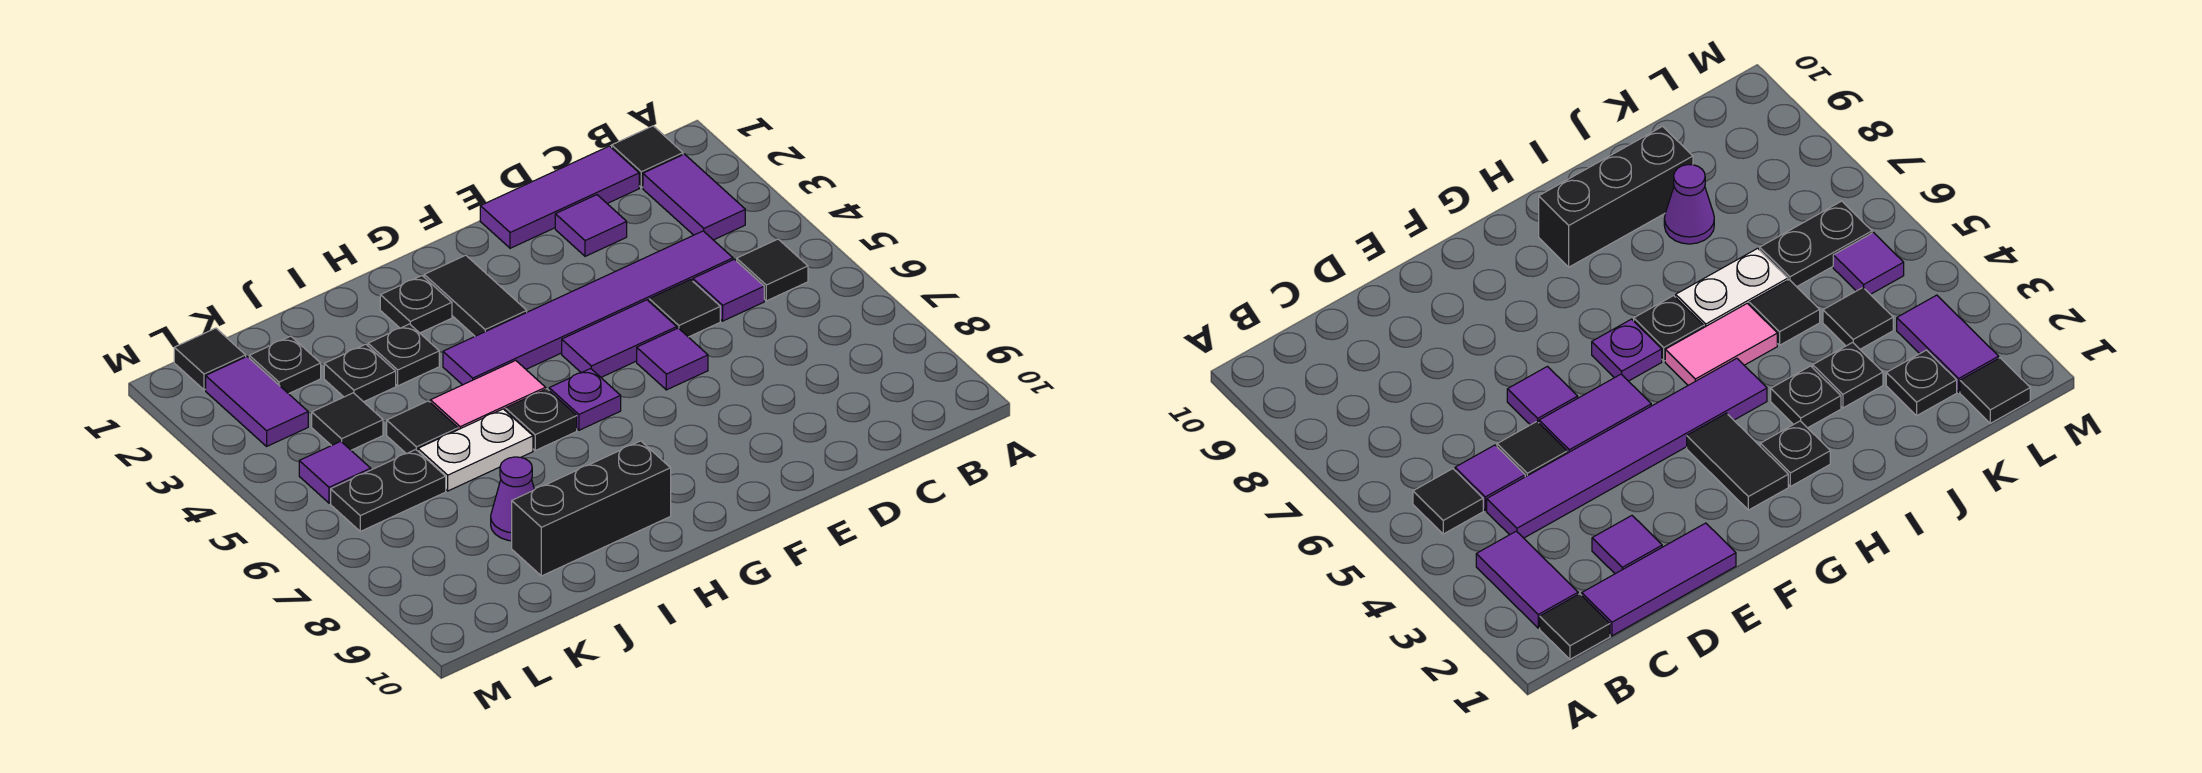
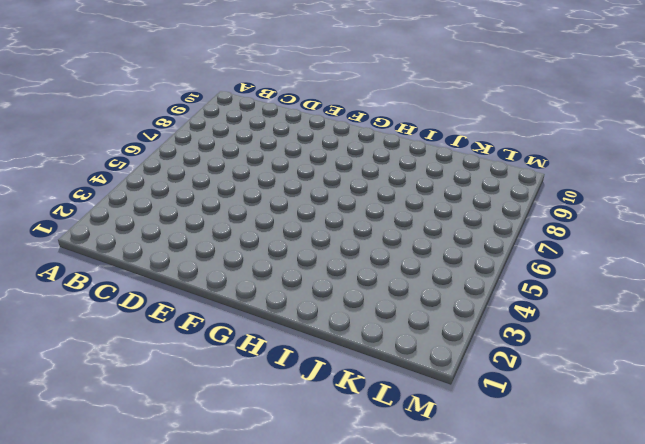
none -> black tile B1 level 1
none -> purple tile B2:B3 level 1
none -> black tile B5 level 1

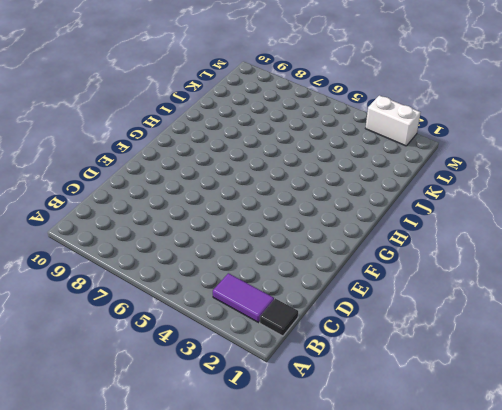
white brick M2:M3 level 1 -> none
none -> black tile B5 level 1
none -> purple tile C1:E1 level 1
none -> purple tile C4:H4 level 1

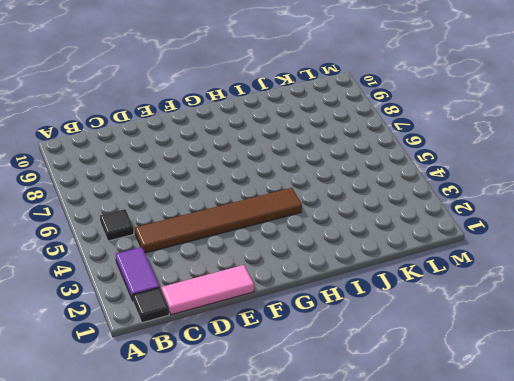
pink tile C1:E1 level 1 -> purple tile C1:E1 level 1
brown tile C4:H4 level 1 -> purple tile C4:H4 level 1
none -> purple tile C5 level 1
none -> purple tile D2 level 1
none -> black tile D5 level 1

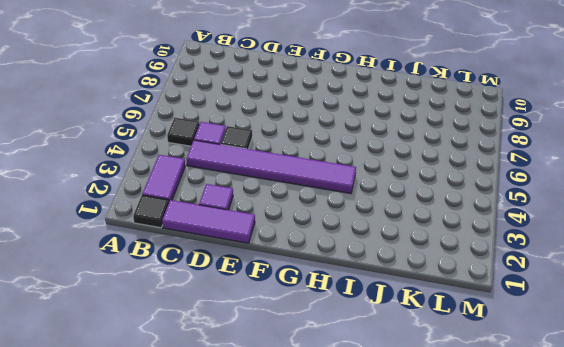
none -> purple tile E5:F5 level 1
none -> purple tile E6 level 1
none -> black tile G2:G3 level 1

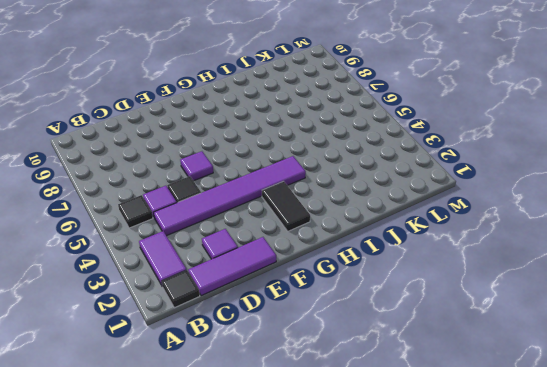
none -> purple tile E5:F5 level 1
none -> purple plate G6 level 1
none -> black plate H2 level 1

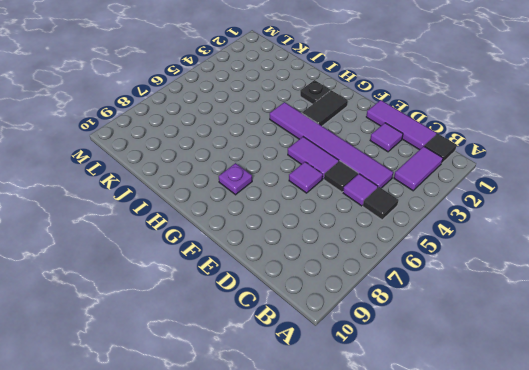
purple plate G8 level 1 -> purple plate G6 level 1
none -> pink tile H5:I5 level 1
none -> black plate H6 level 1
none -> black brick H9:J9 level 1

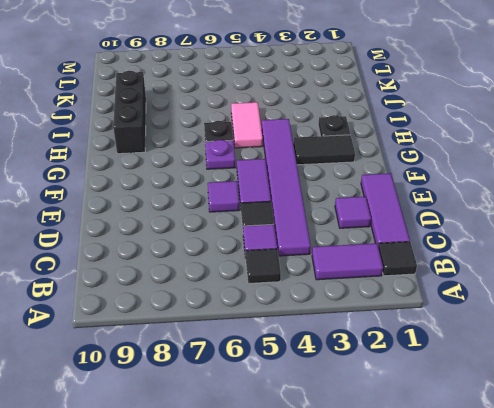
none -> black plate I3 level 1
none -> white plate I6:J6 level 1
none -> black plate J3 level 1

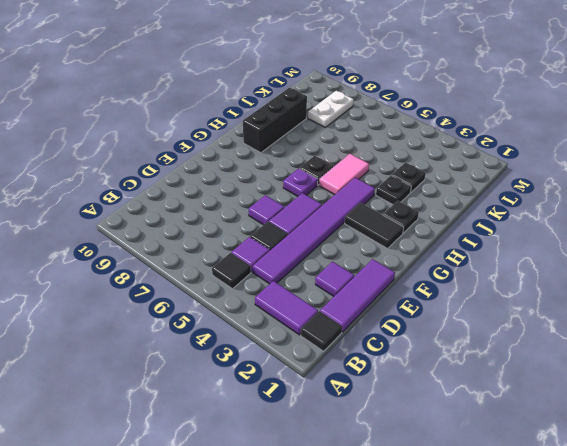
white plate K8:L8 level 1 -> white plate I6:J6 level 1
none -> black tile J5 level 1
none -> purple cone J8 level 1
none -> black plate K2 level 1

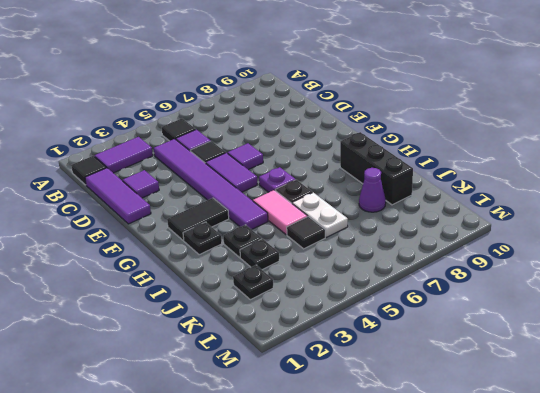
none -> black tile K4 level 1
none -> black plate K6:L6 level 1
none -> black tile L1 level 1

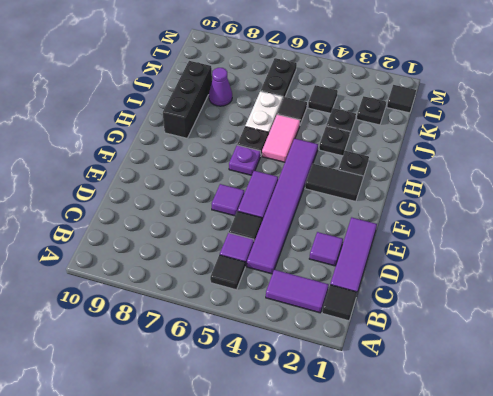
none -> purple tile L2:L3 level 1
none -> purple tile L5 level 1

